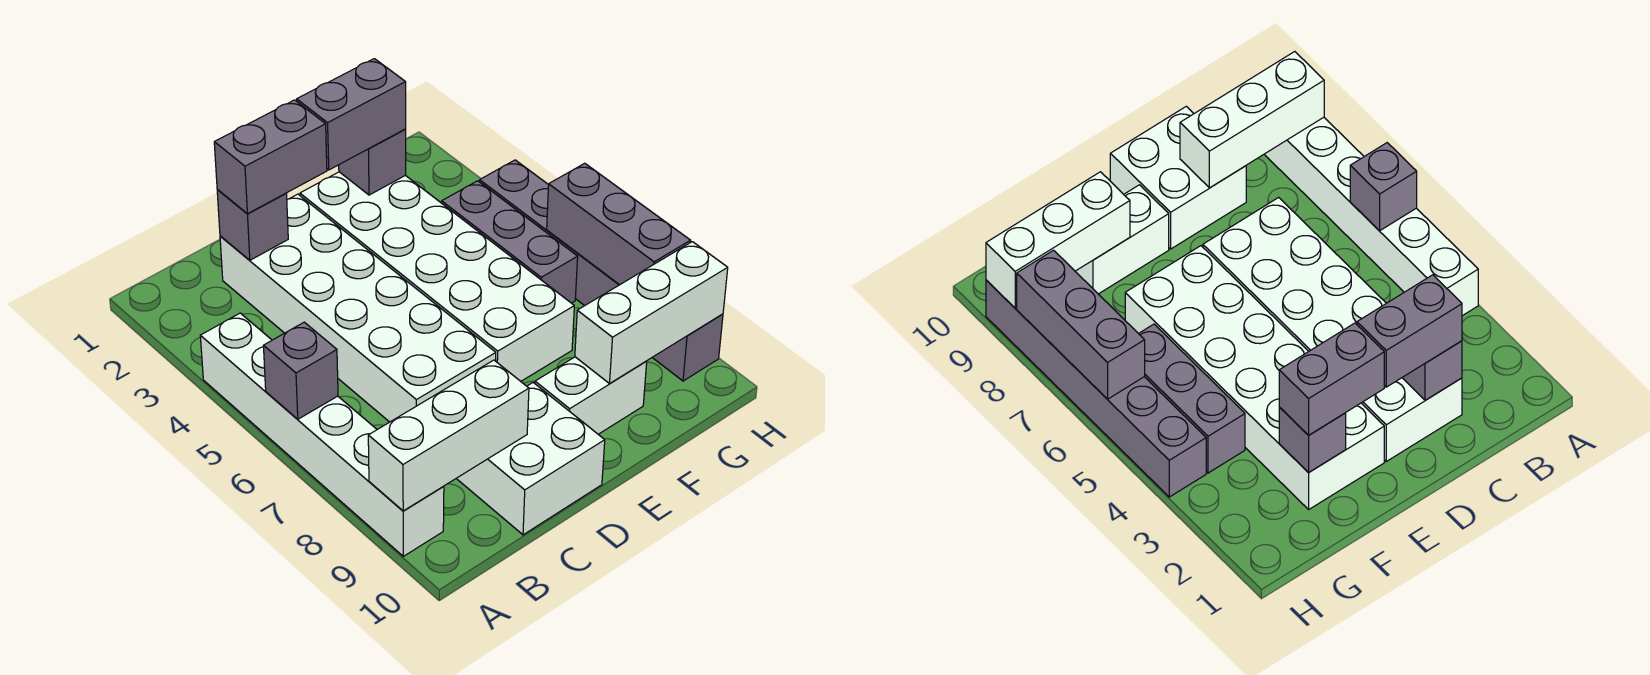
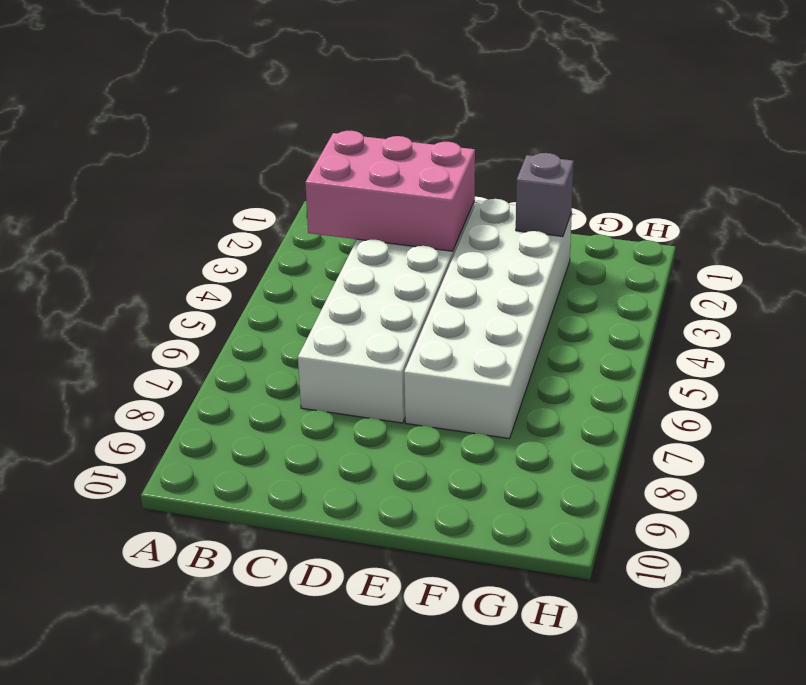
pink brick B2:D3 level 2 -> grey brick C2 level 2
none -> white brick A4:A9 level 1
none -> white brick C9:D10 level 1
none -> white brick E9:F9 level 1

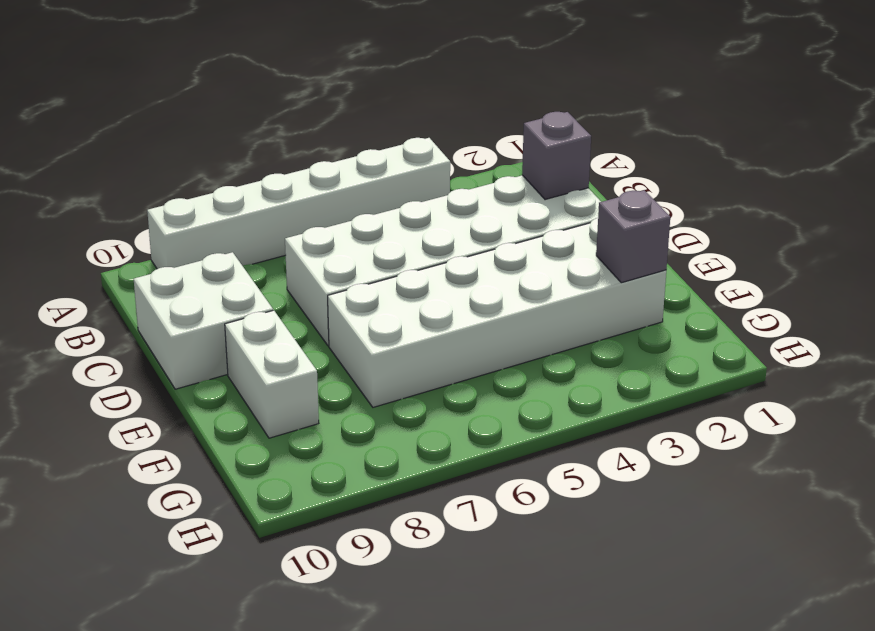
none -> grey brick G4:G6 level 1
none -> grey brick H4:H9 level 1
none -> grey brick A6 level 2

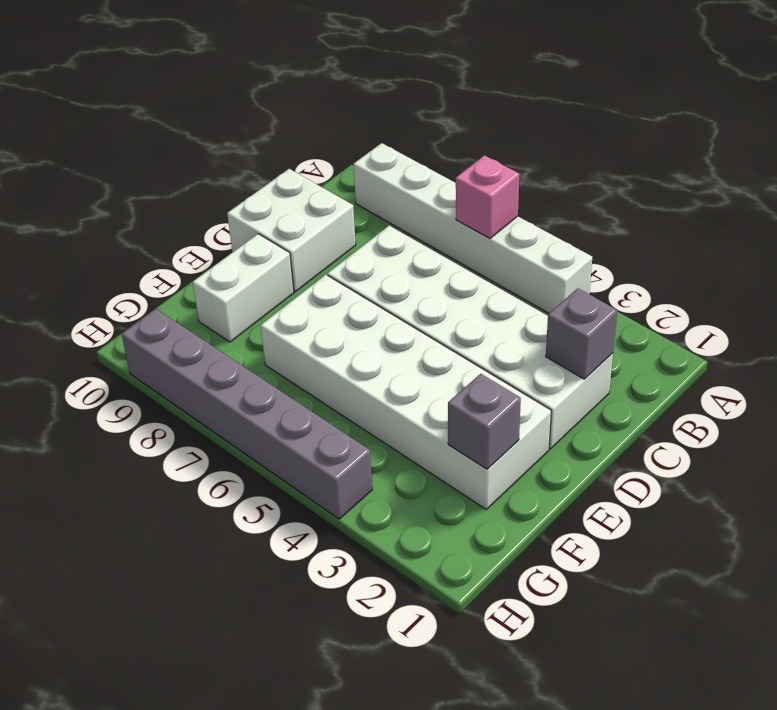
pink brick A6 level 2 -> grey brick A6 level 2
none -> grey brick G4:G6 level 1
none -> white brick A9:C9 level 2
none -> white brick F9:H9 level 2

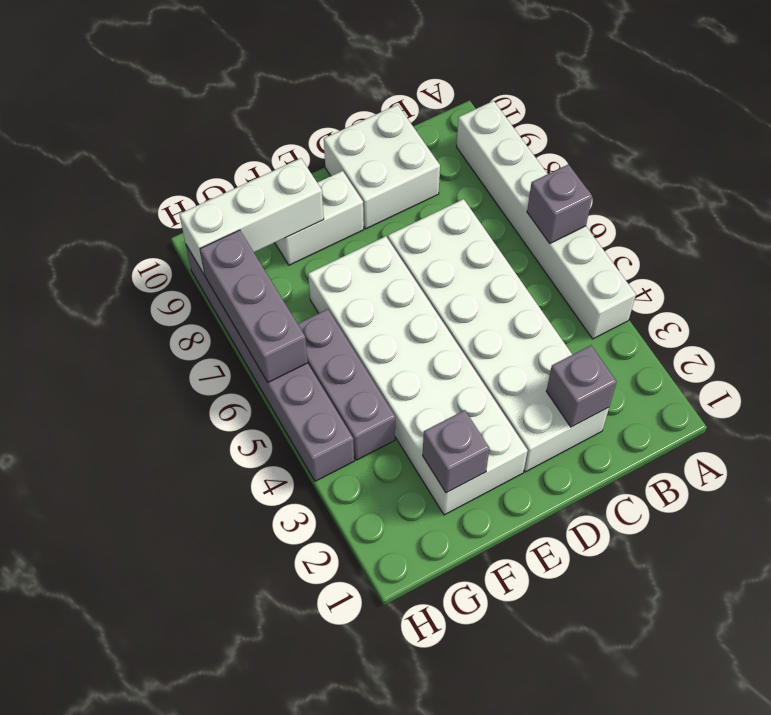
none -> white brick A9:C9 level 2
none -> grey brick C2:D2 level 3
none -> grey brick E2:F2 level 3

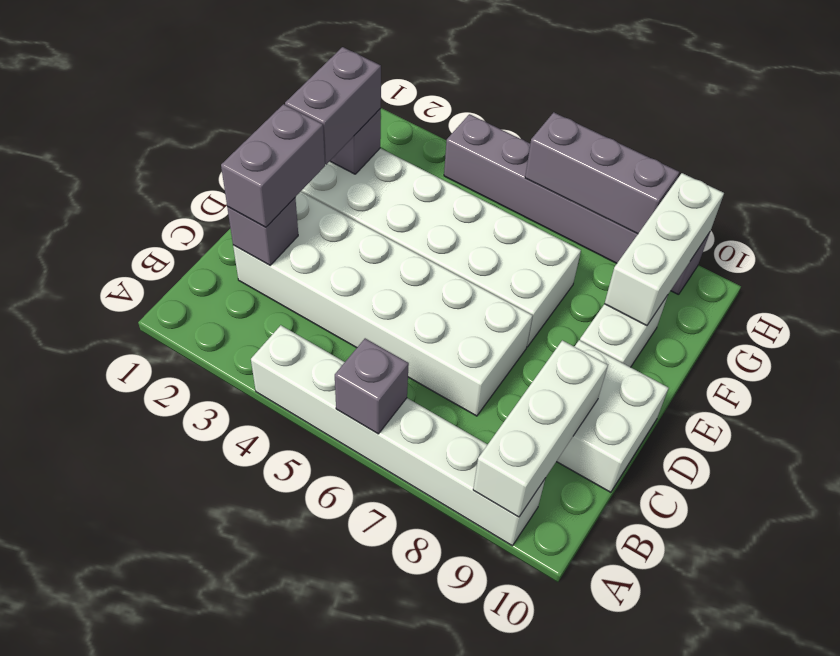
none -> grey brick G4:G6 level 1

